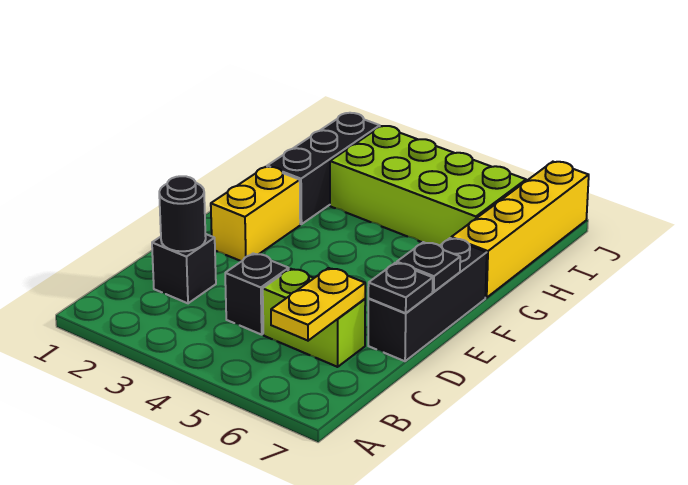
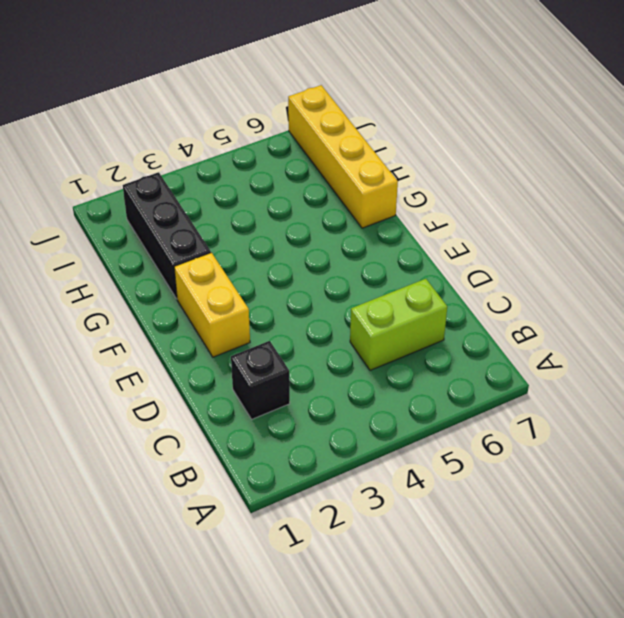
none -> black brick C4 level 1
none -> black brick D7:F7 level 1
none -> lime brick H3:I6 level 1

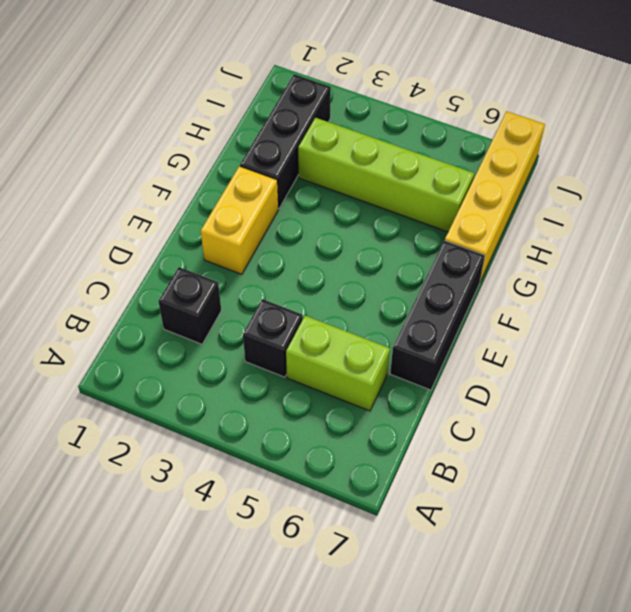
lime brick H3:H6 level 1 -> lime brick H3:I6 level 1
none -> yellow plate B6:C6 level 2
none -> black round brick C2 level 2
none -> black plate D7 level 2

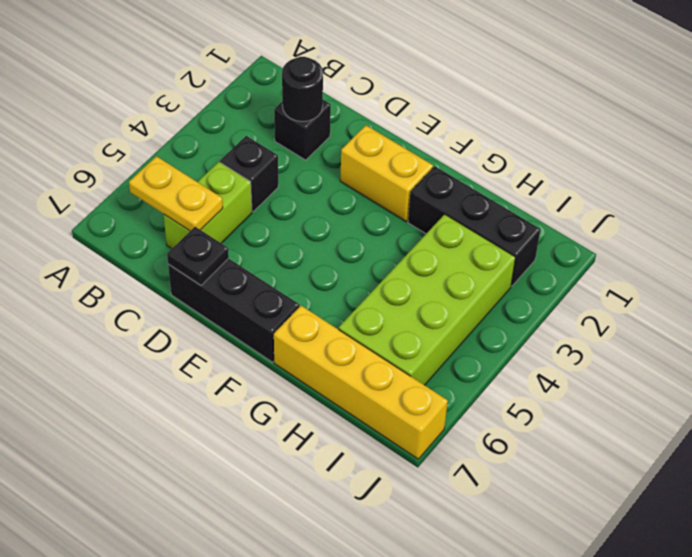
none -> black plate E7 level 2

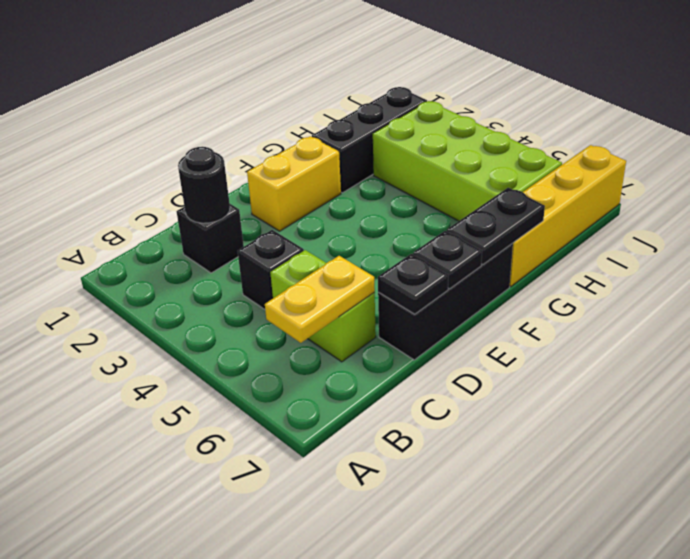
black plate F7:G7 level 2 -> none

